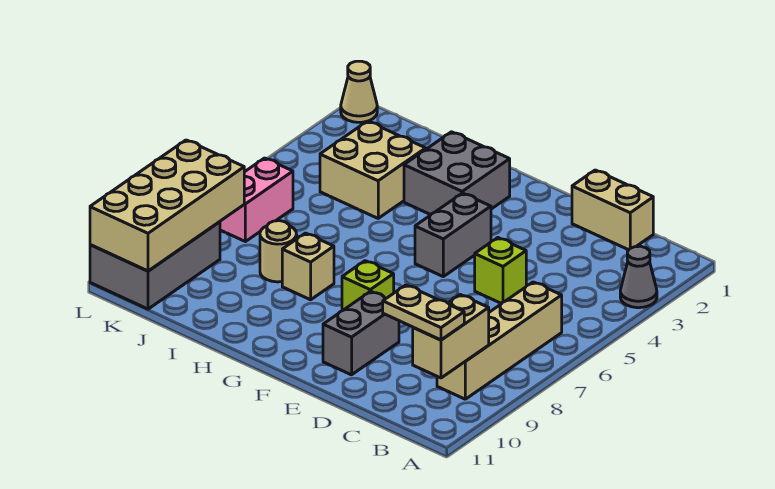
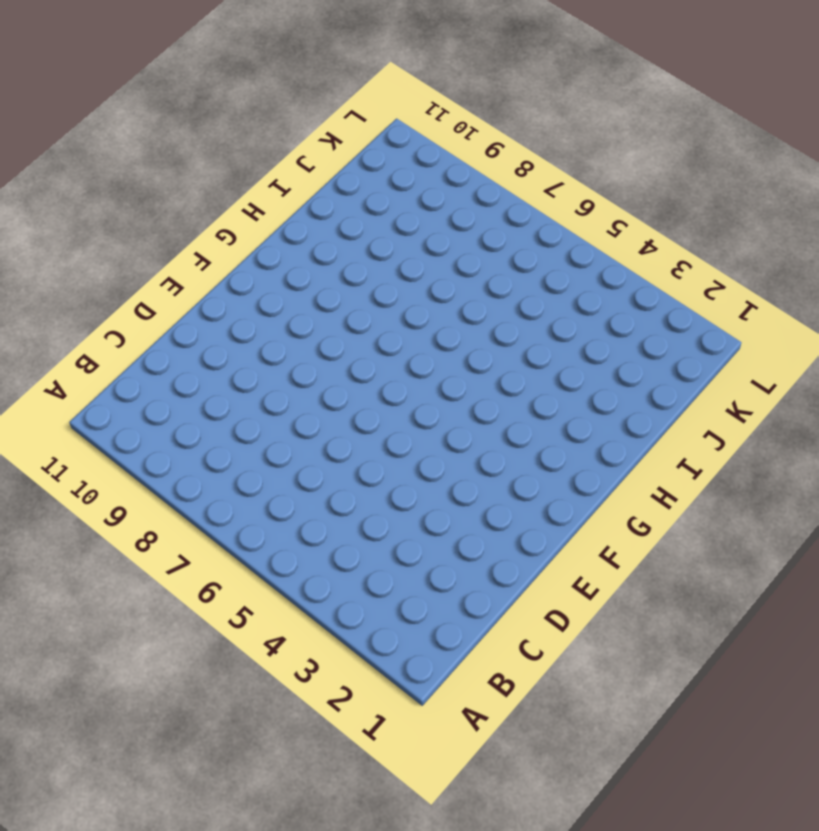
none -> grey cone A3 level 1
none -> tan brick B6:B9 level 1
none -> tan brick C1:D1 level 1

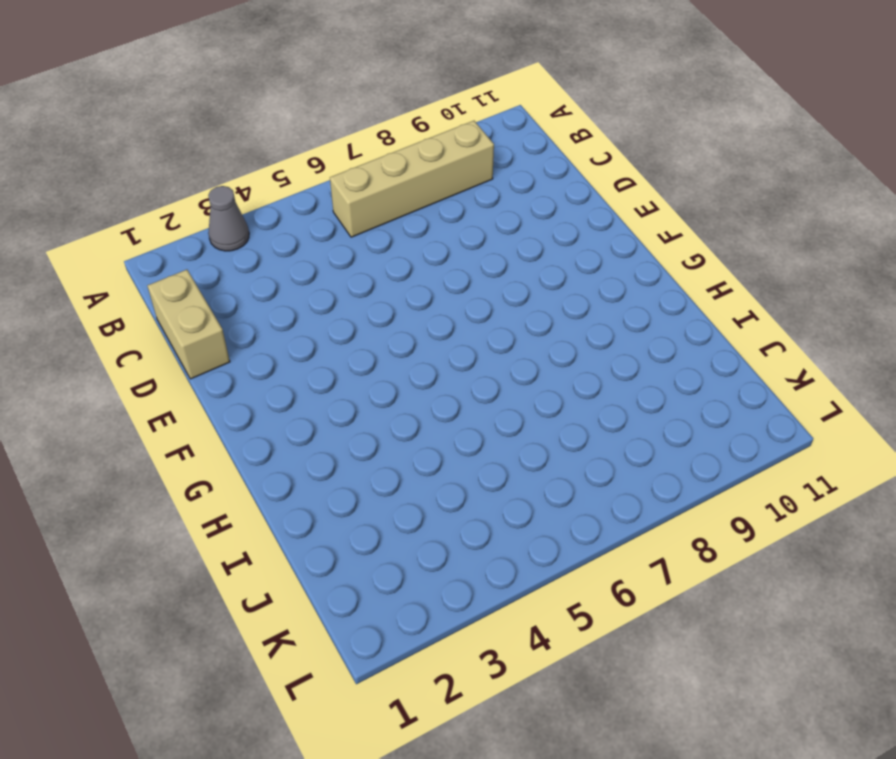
none -> lime brick D5 level 1
none -> grey brick E9:E10 level 1
none -> grey brick F4:F5 level 1

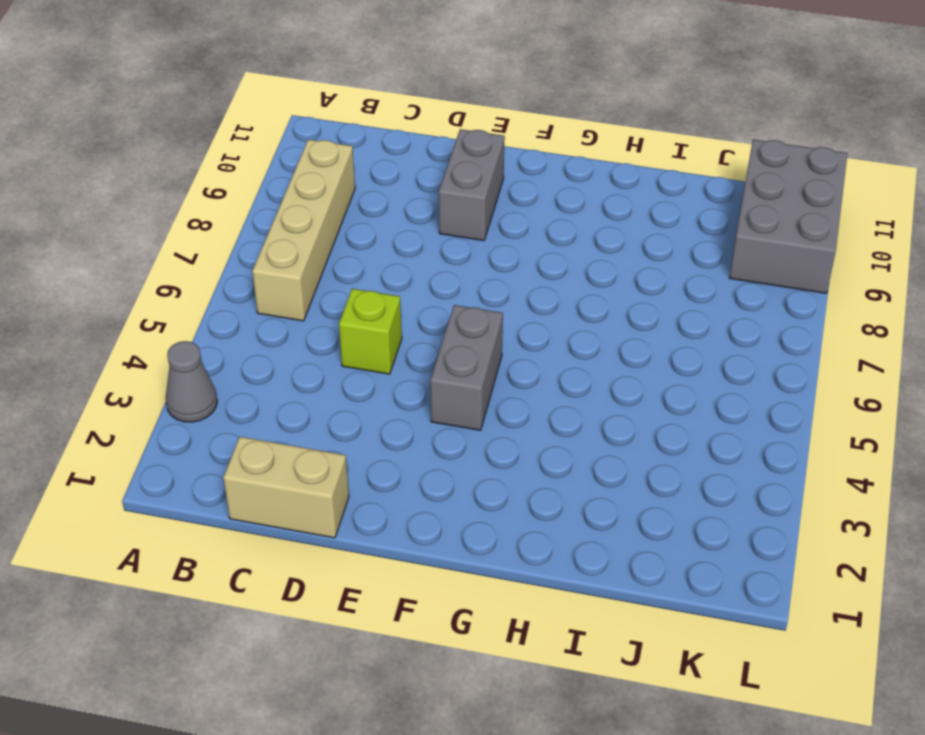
none -> lime brick F8 level 1
none -> grey brick G2:H3 level 1
none -> tan brick H8 level 1

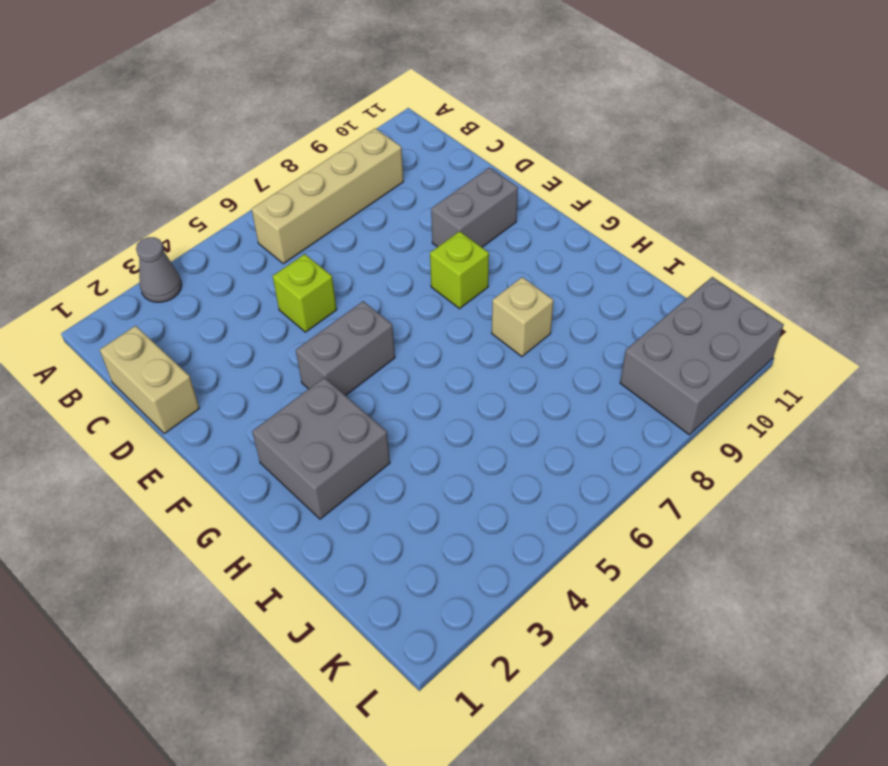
none -> tan brick I3:J4 level 1
none -> tan round brick I8 level 1
none -> pink brick K6:K7 level 1

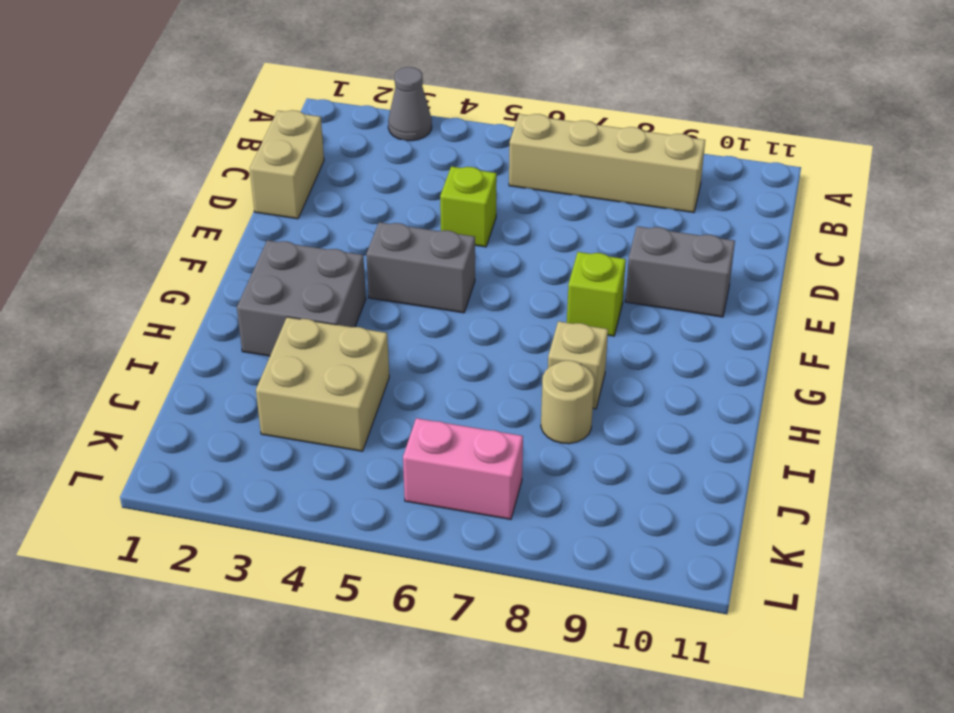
none -> grey brick K9:L11 level 1
none -> tan cone L1 level 1
none -> tan brick B9:B10 level 2

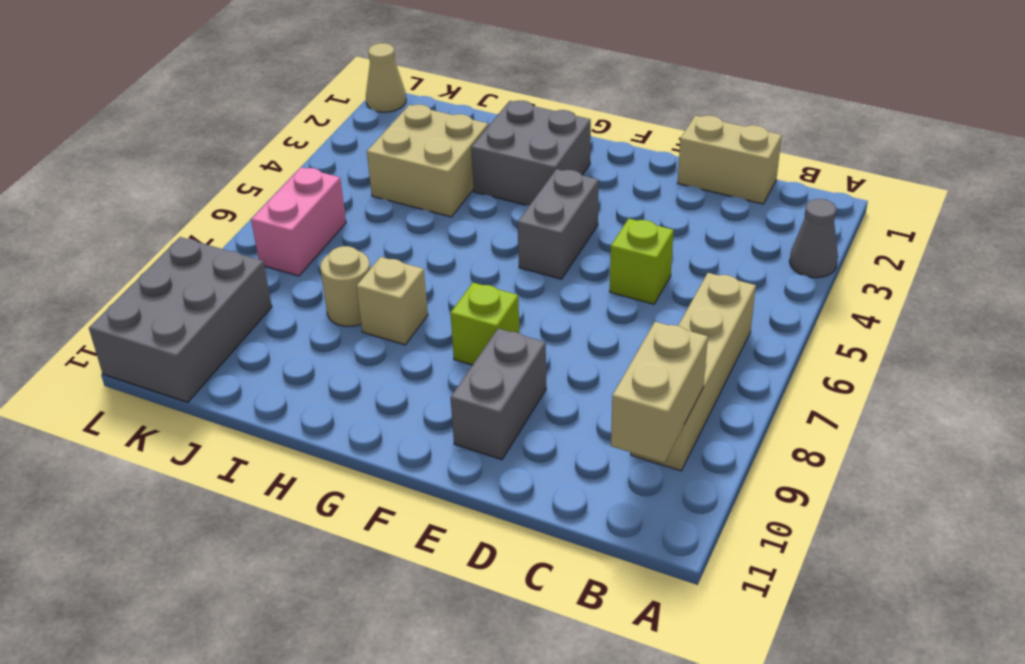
none -> tan brick K8:L11 level 2
none -> tan plate B10:C10 level 3

